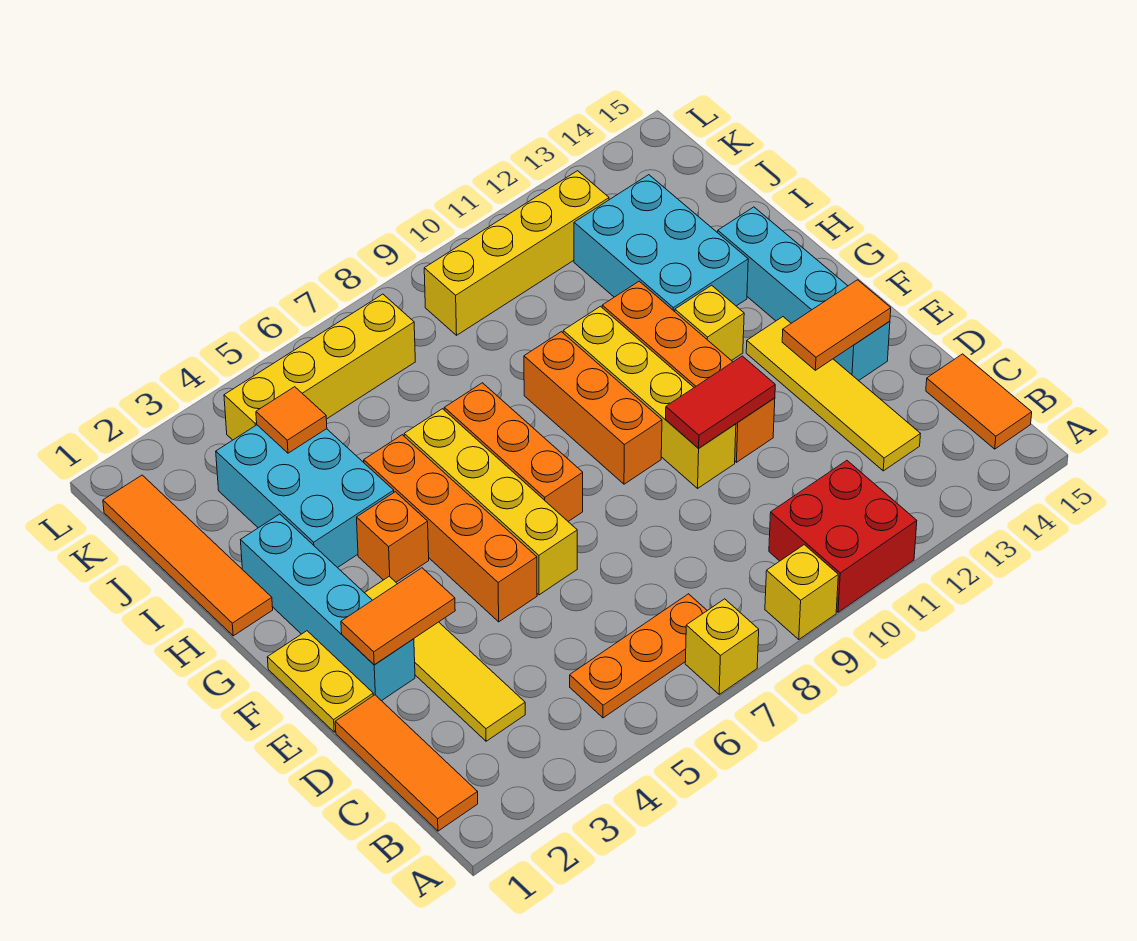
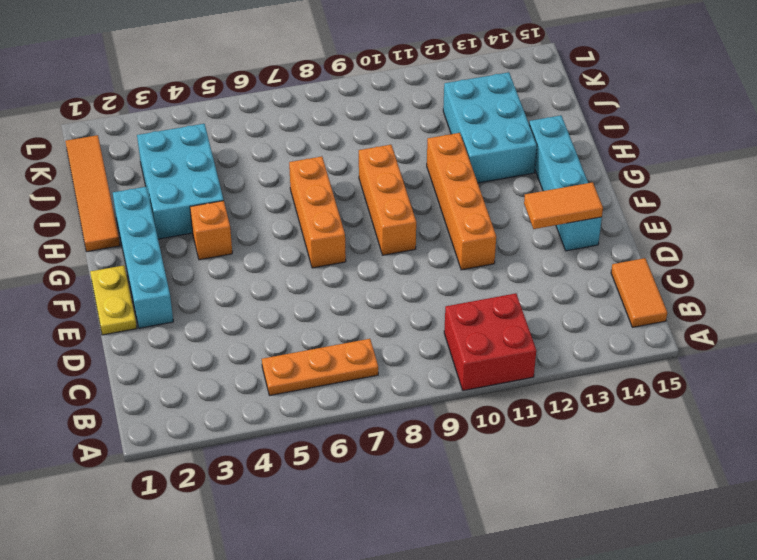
none -> yellow brick A7 level 1
none -> yellow brick A9 level 1
none -> orange tile B1:D1 level 1

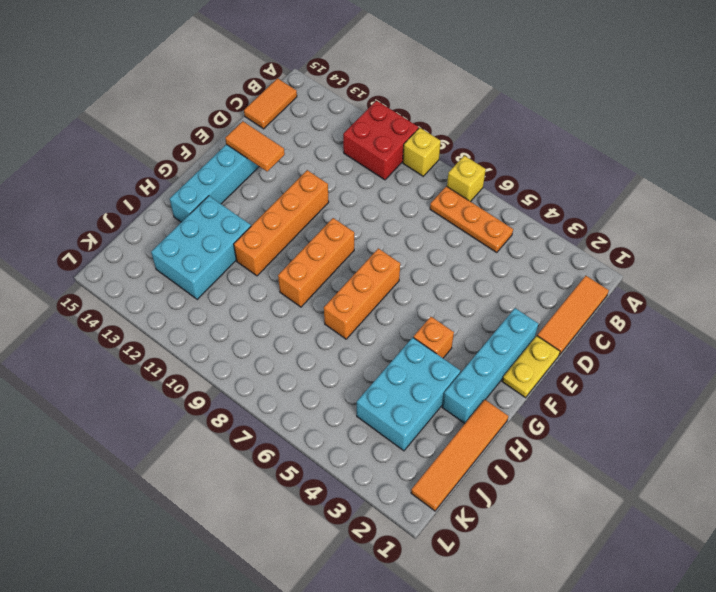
none -> yellow tile C3:F3 level 1
none -> yellow tile C13:F13 level 1
none -> orange brick E5:H5 level 1

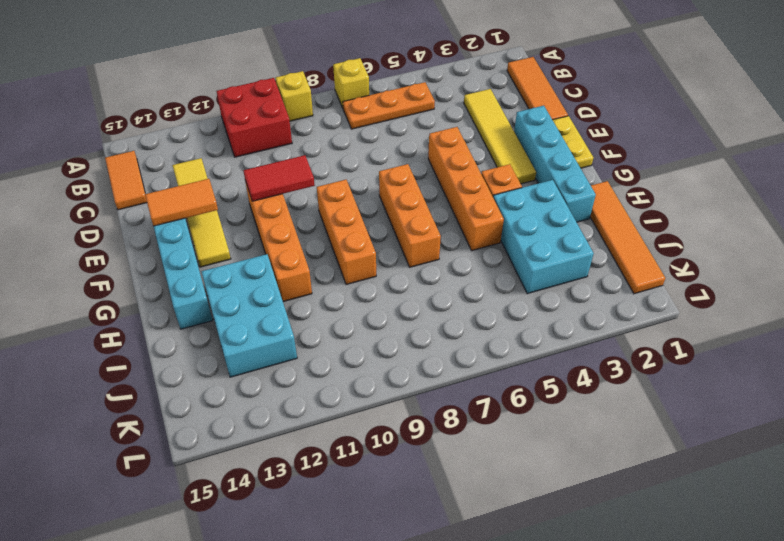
none -> yellow brick E6:H6 level 1
none -> yellow brick E10:H10 level 1
none -> yellow brick G12 level 1

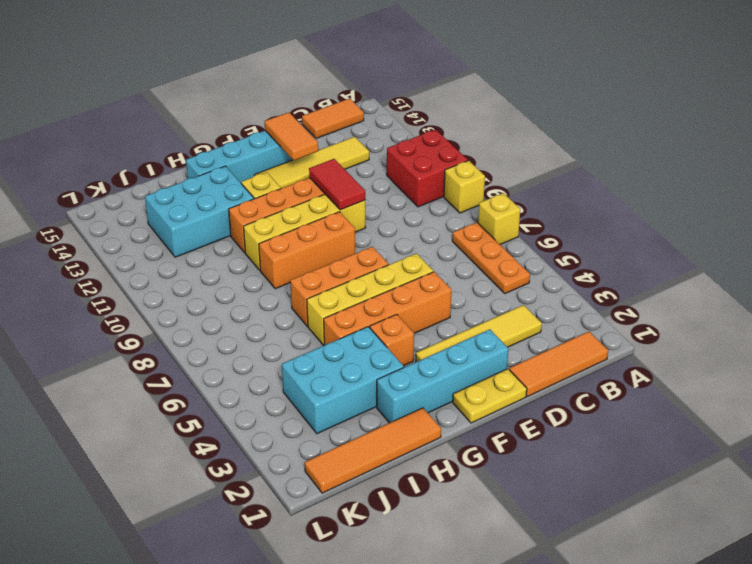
none -> yellow brick K4:K7 level 1
none -> yellow brick K9:K12 level 1
none -> orange tile E2:E3 level 2

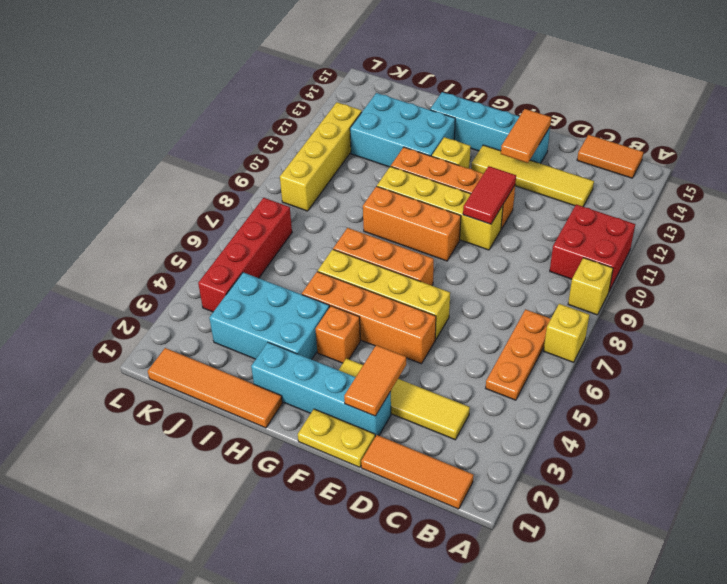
red brick K4:K7 level 1 -> yellow brick K4:K7 level 1
none -> orange tile J4 level 2

